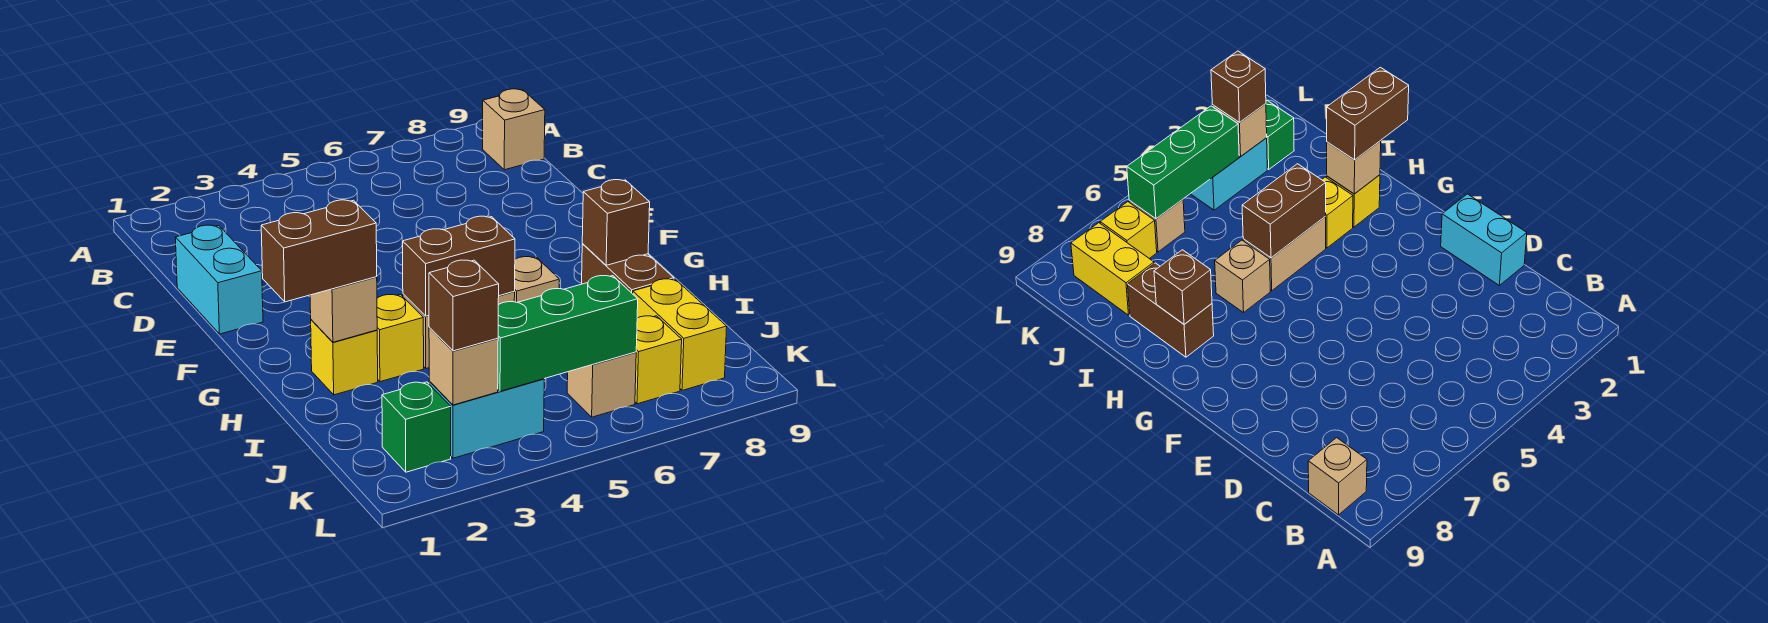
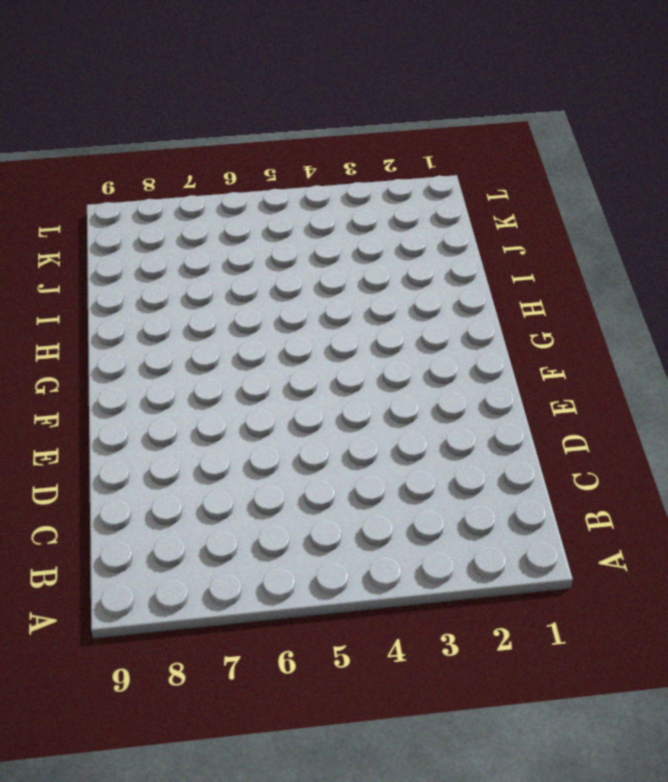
none -> tan brick B9 level 1
none -> cyan brick D1:E1 level 1
none -> yellow brick H2 level 1

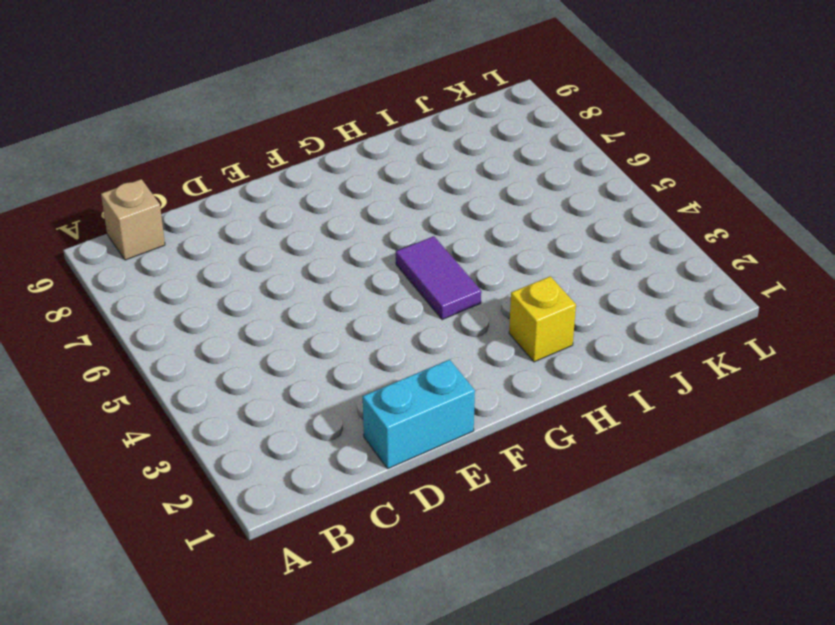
purple tile G4:G5 level 1 -> none
none -> yellow brick H3 level 1
none -> tan brick H4:H5 level 1
none -> tan brick H6 level 1

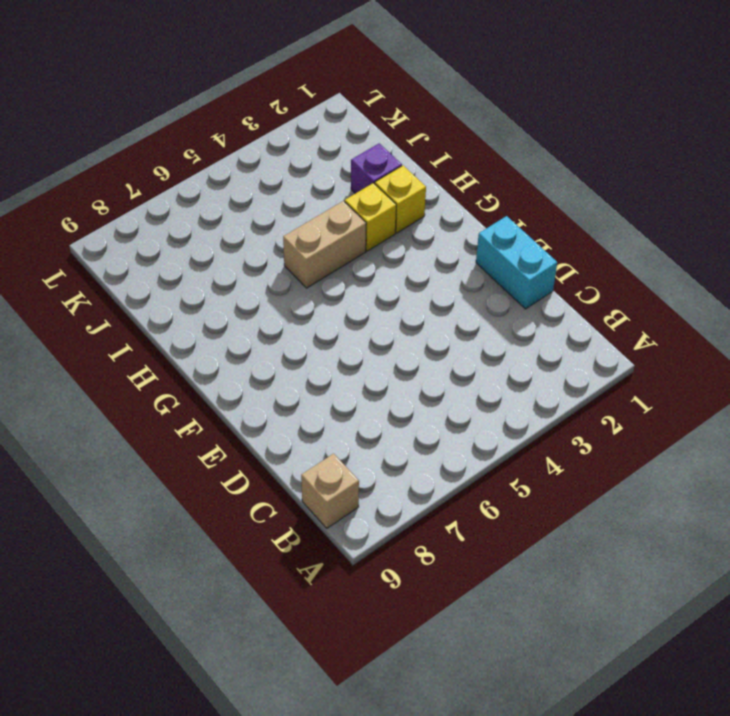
purple brick I2 level 1 -> none
none -> tan brick H6 level 1
none -> brown brick H8:I8 level 1
none -> yellow brick J8:K8 level 1

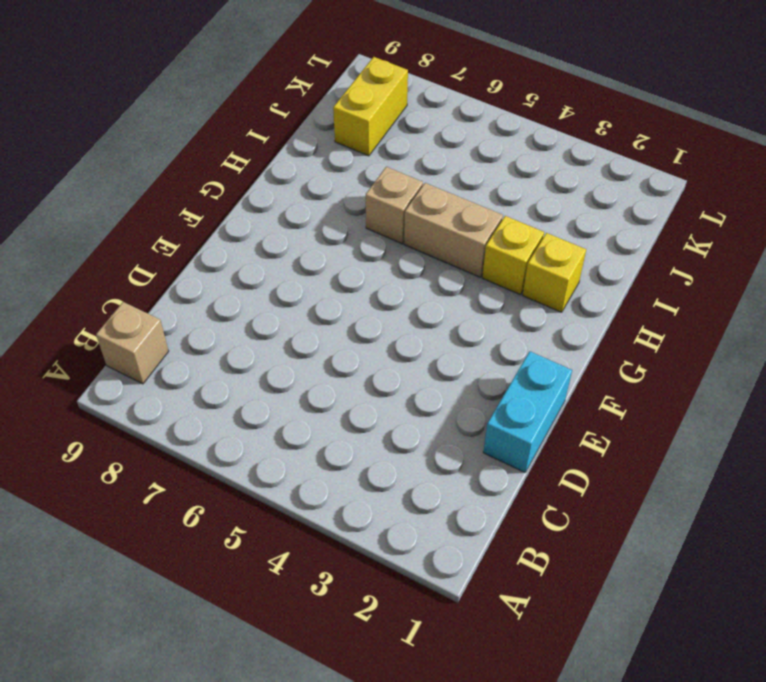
none -> brown brick H8:I8 level 1
none -> green brick K2 level 1
none -> cyan brick K3:K4 level 1

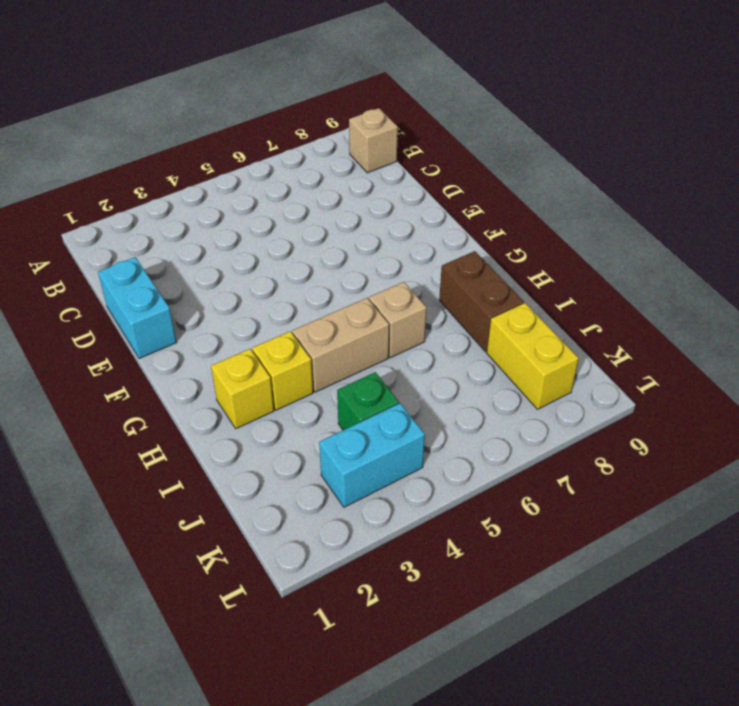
green brick J4 level 1 -> green brick K2 level 1
none -> tan brick K6 level 1
none -> yellow brick K7 level 1
none -> tan brick H2 level 2

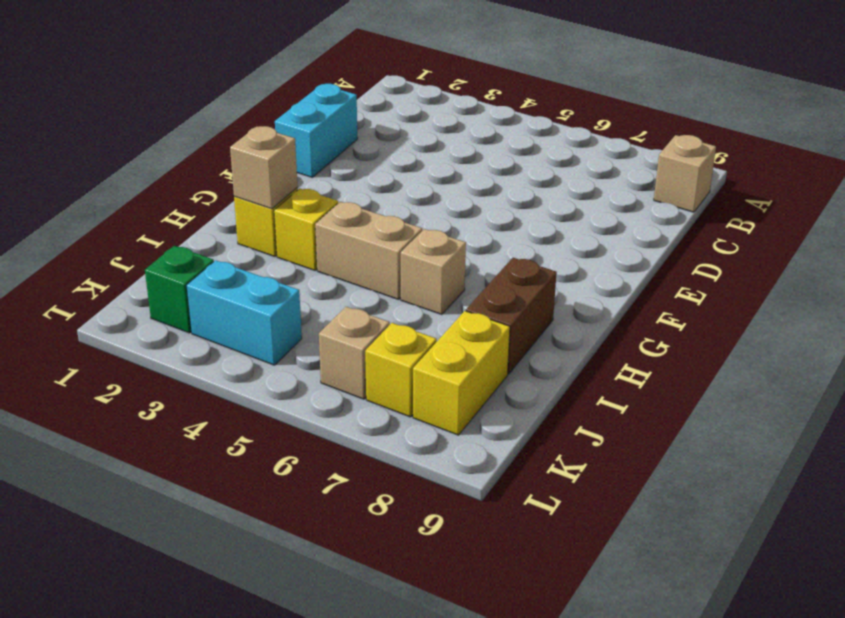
none -> brown brick H4:H5 level 2
none -> brown brick H8 level 2
none -> tan brick K3 level 2

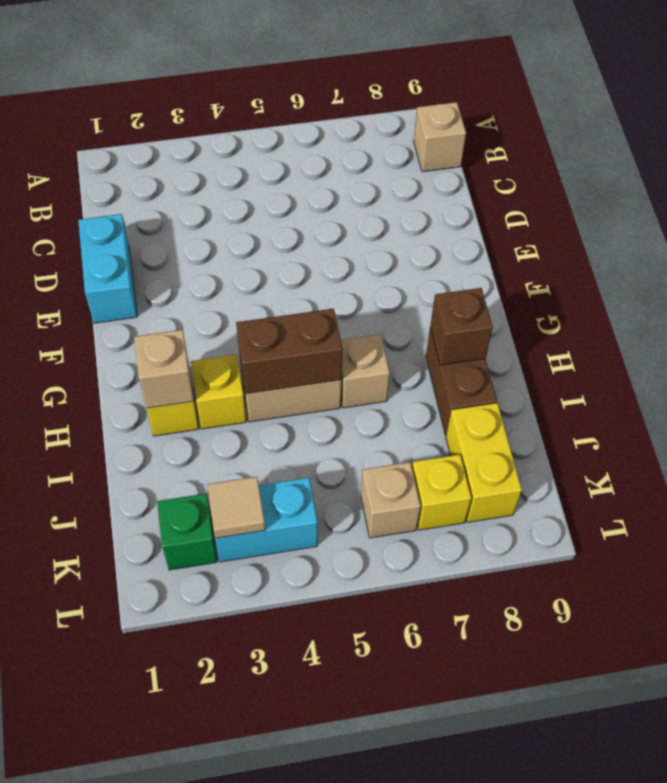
tan tile K3 level 2 -> tan brick K3 level 2
none -> green brick K4:K6 level 2
none -> brown brick H1:H2 level 3
none -> brown brick K3 level 3

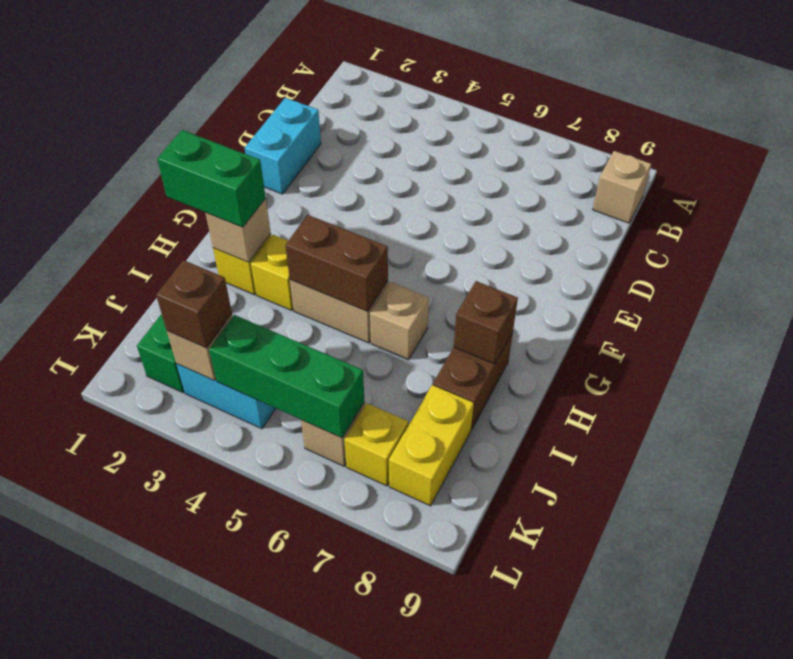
green brick H1:H2 level 3 -> brown brick H1:H2 level 3

